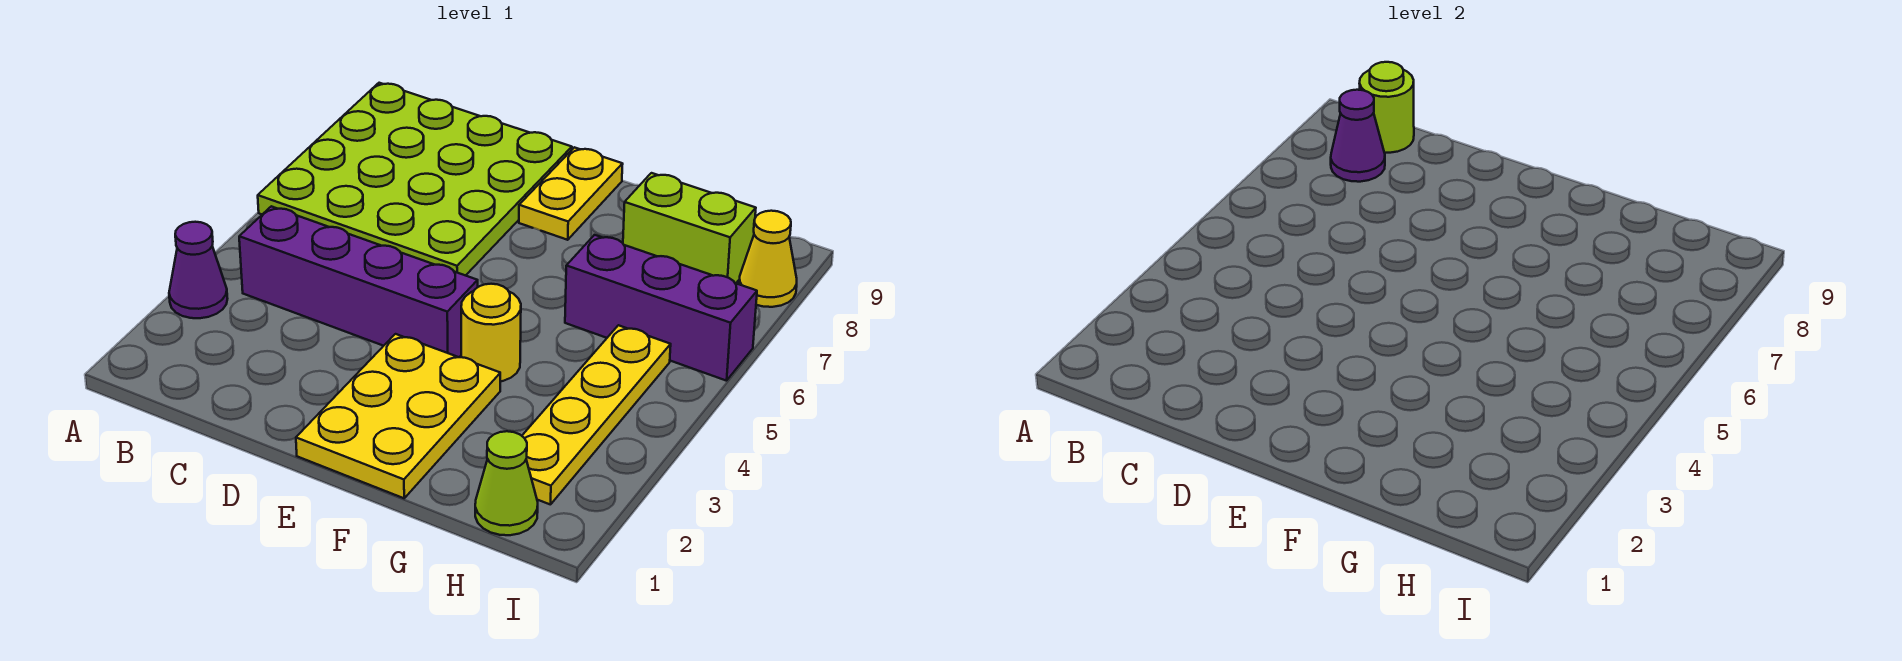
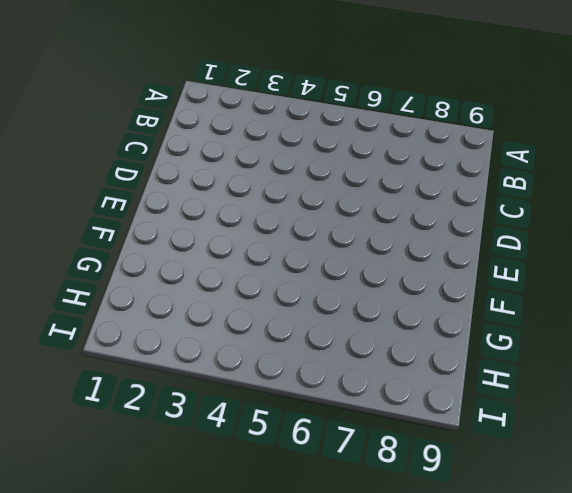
none -> purple cone A3 level 1
none -> lime plate A6:D9 level 1
none -> purple brick B4:E4 level 1

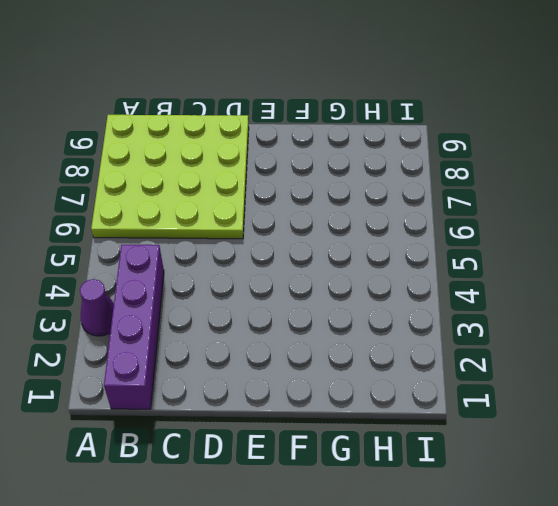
purple brick B1:B4 level 1 -> purple brick B4:E4 level 1
none -> yellow plate E1:F3 level 1
none -> yellow plate E8:E9 level 1
none -> yellow round brick F4 level 1

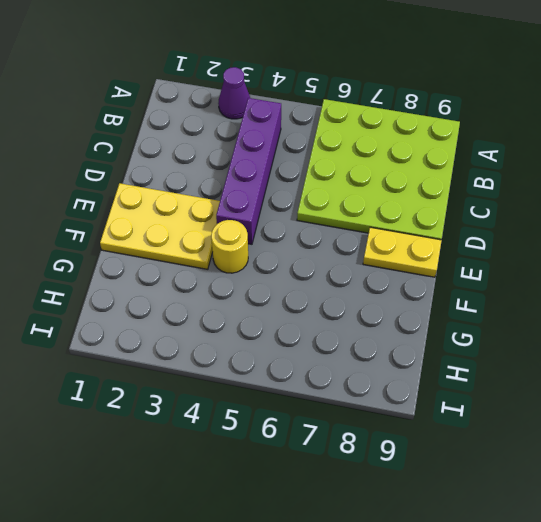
none -> purple brick G6:I6 level 1
none -> lime brick G8:H8 level 1
none -> lime cone H1 level 1

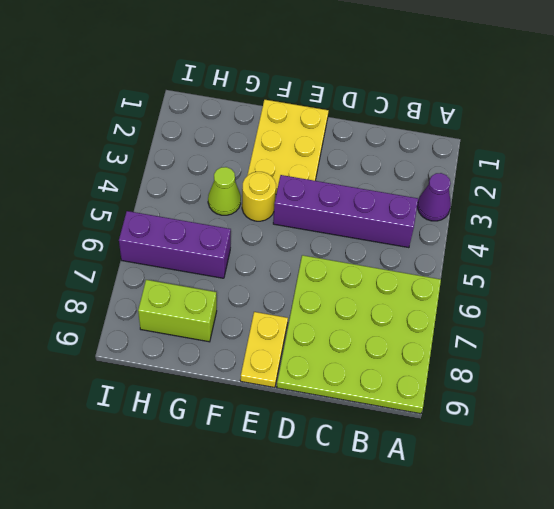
lime cone G4 level 1 -> lime cone H1 level 1
none -> yellow plate H2:H5 level 1
none -> yellow cone I8 level 1
none -> purple cone B8 level 2

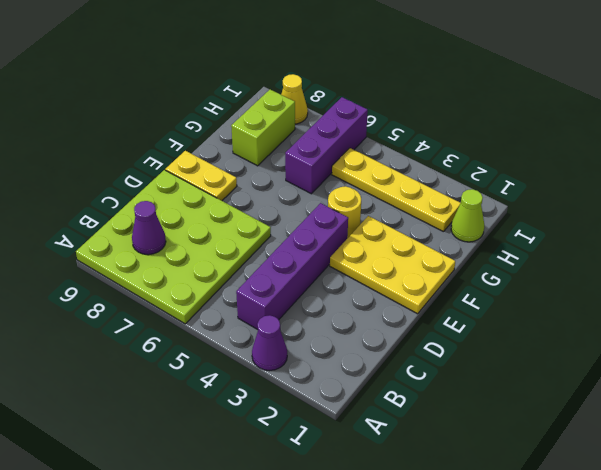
none -> lime round brick B9 level 2

